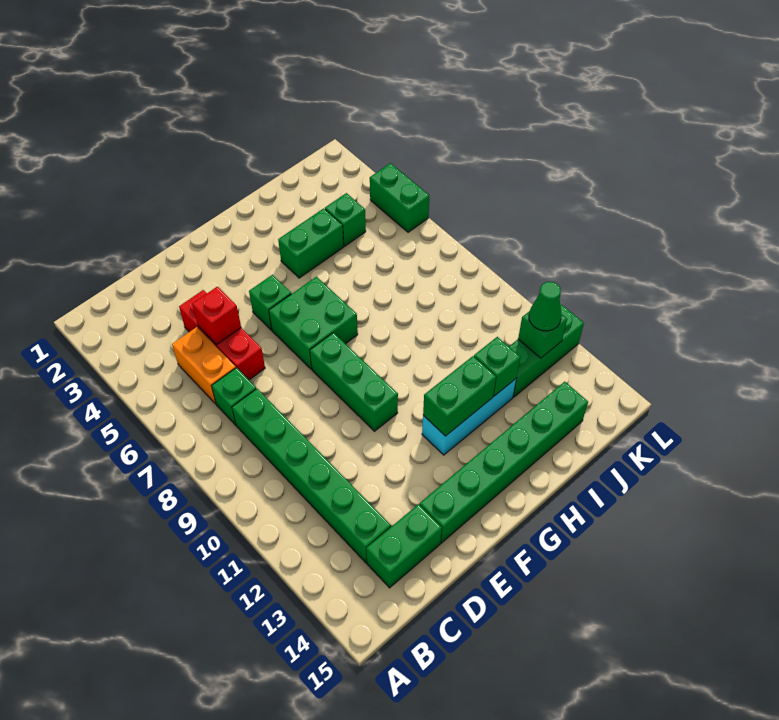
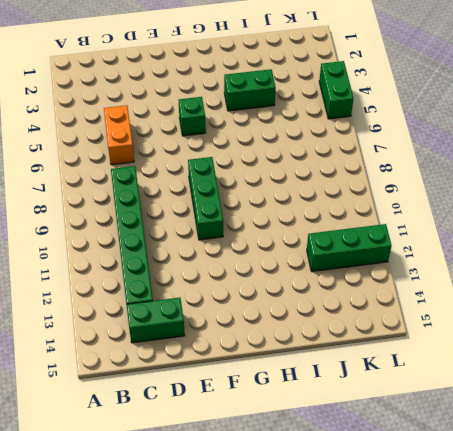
none -> green brick C7 level 1
none -> red brick D4:D6 level 1
none -> green brick E14:J14 level 1

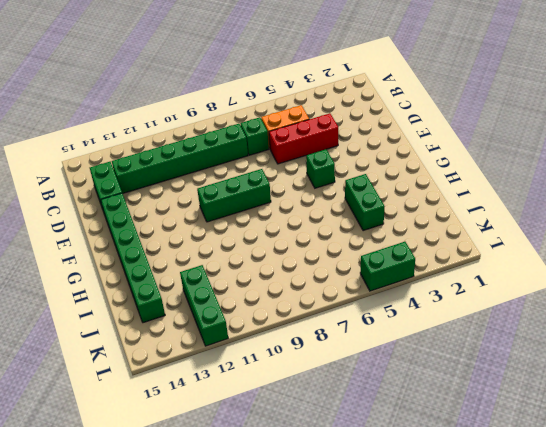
none -> green brick F6:G7 level 1
none -> cyan brick G12:I12 level 1
none -> green brick J4 level 1

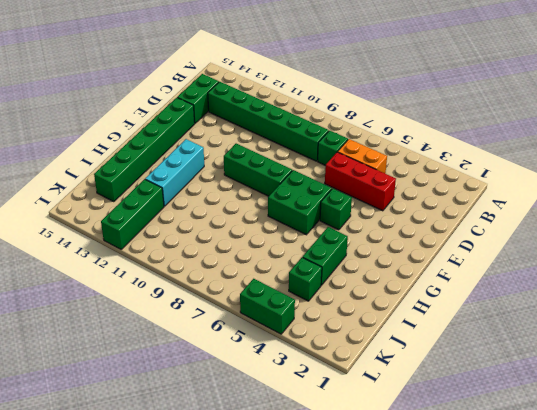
none -> red brick D5 level 2
none -> green brick G12:H12 level 2
none -> green brick I12 level 2

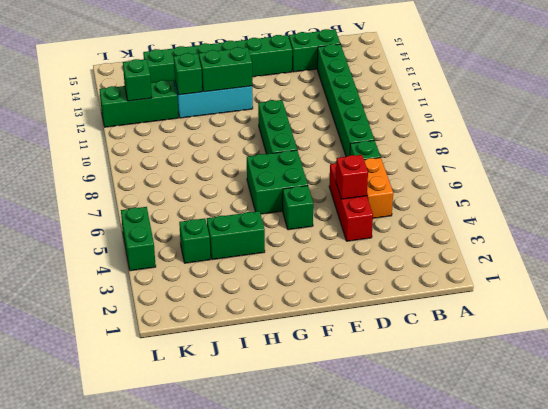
none -> green cone K12 level 3

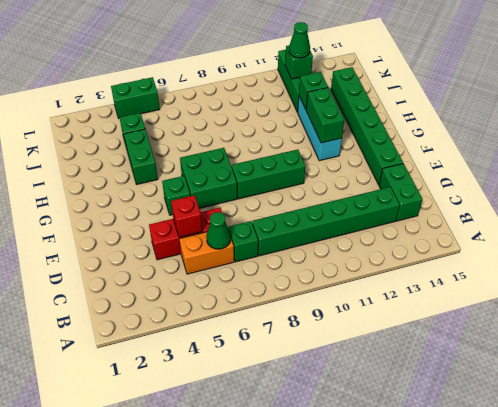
green cone C6 level 2 -> none

